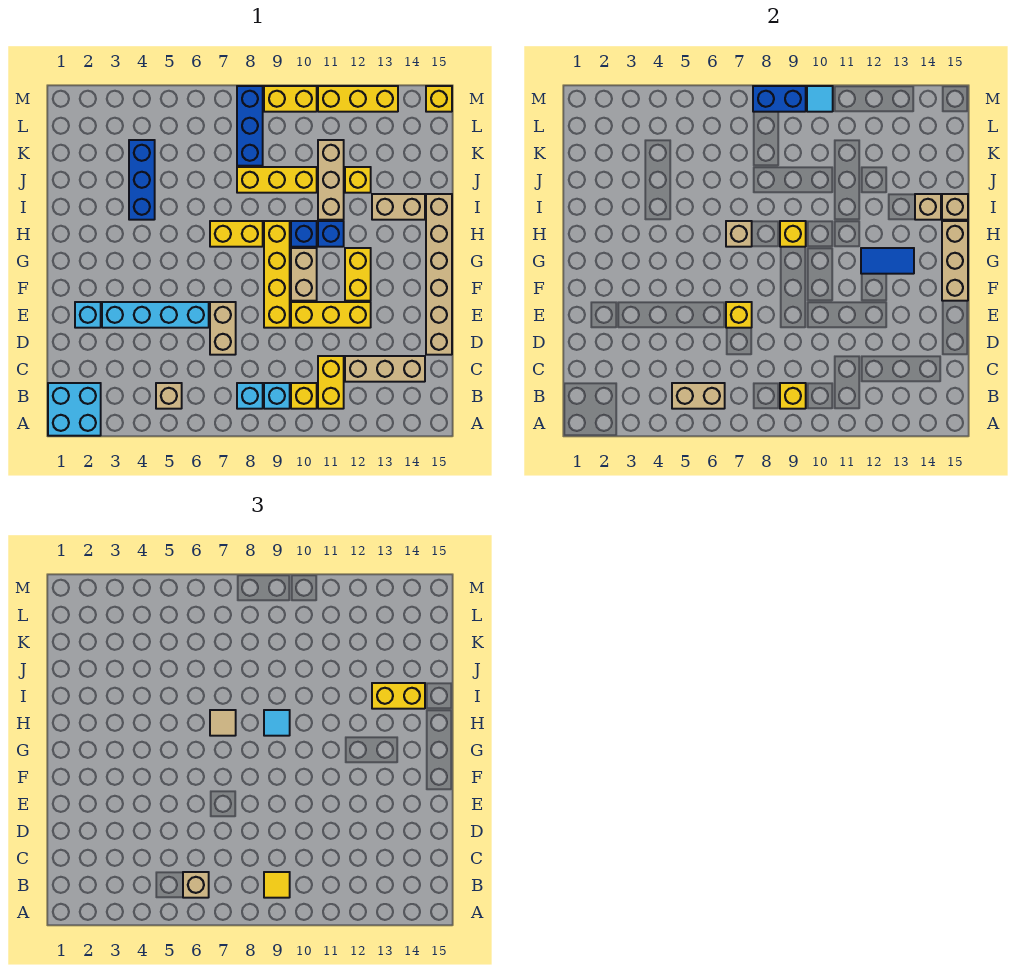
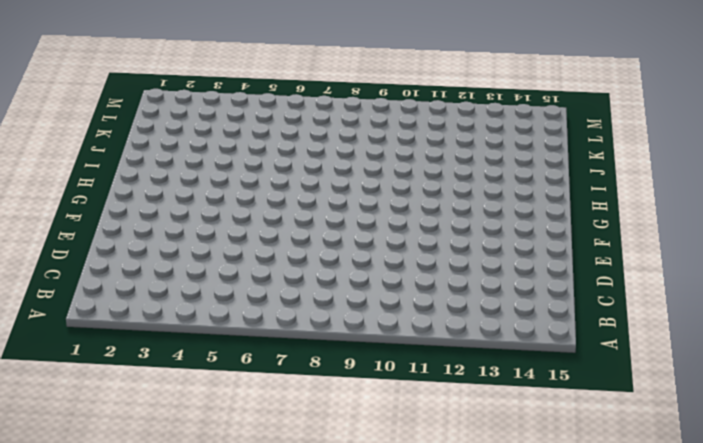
none -> cyan brick A1:B2 level 1
none -> tan brick B5 level 1
none -> cyan brick B8 level 1
none -> cyan brick B9 level 1

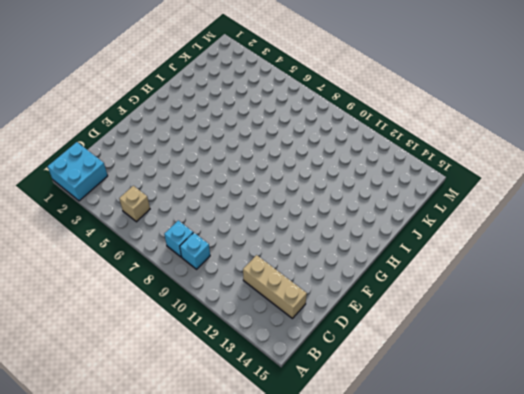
none -> yellow brick B10 level 1
none -> yellow brick B11:C11 level 1
none -> tan brick D7:E7 level 1
none -> tan brick D15:I15 level 1

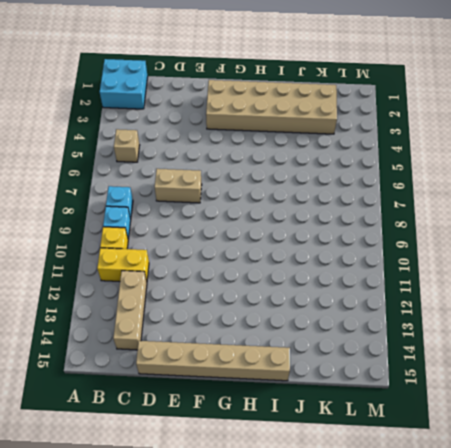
tan brick F2:K3 level 1 -> none
none -> cyan brick E2 level 1
none -> cyan brick E3:E6 level 1
none -> yellow brick E9:H9 level 1
none -> yellow brick E10:E12 level 1

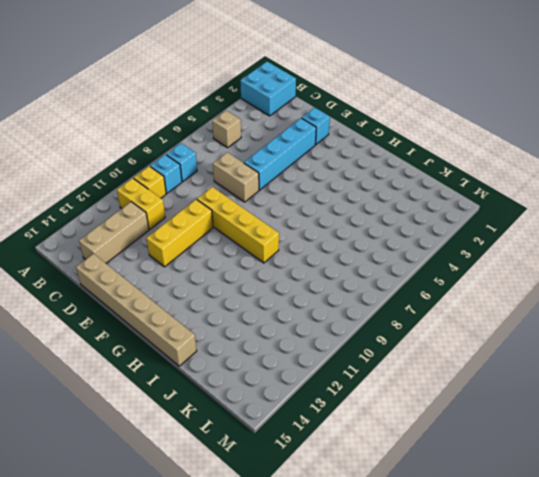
none -> tan brick F10:G10 level 1
none -> yellow brick F12:G12 level 1
none -> yellow brick H7:H8 level 1
none -> blue brick H10 level 1

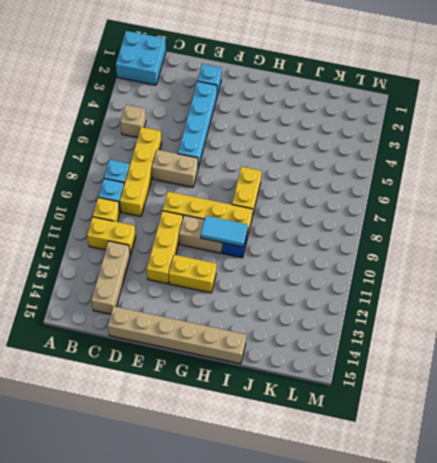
yellow brick C6:C9 level 1 -> none
cyan tile G10:H10 level 2 -> none
none -> blue brick H11 level 1
none -> blue brick I4:K4 level 1
none -> tan brick I11:K11 level 1
none -> tan brick I13:I14 level 1

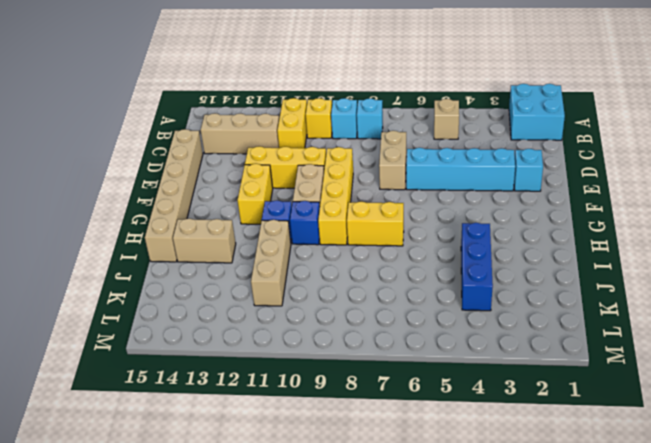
none -> yellow brick J8:J10 level 1
none -> yellow brick J12 level 1
none -> blue brick K8:M8 level 1
none -> yellow brick M9:M10 level 1

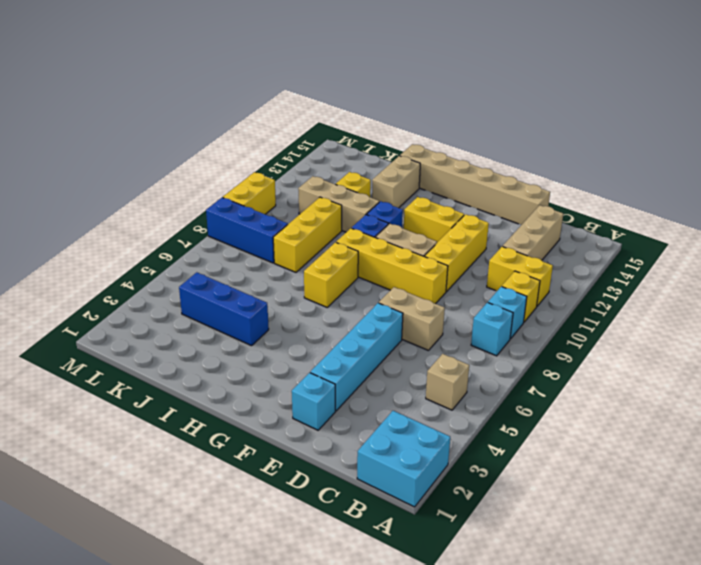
none -> yellow brick M11:M13 level 1
none -> yellow brick M15 level 1
none -> tan brick B5:B6 level 2
none -> yellow brick B9 level 2

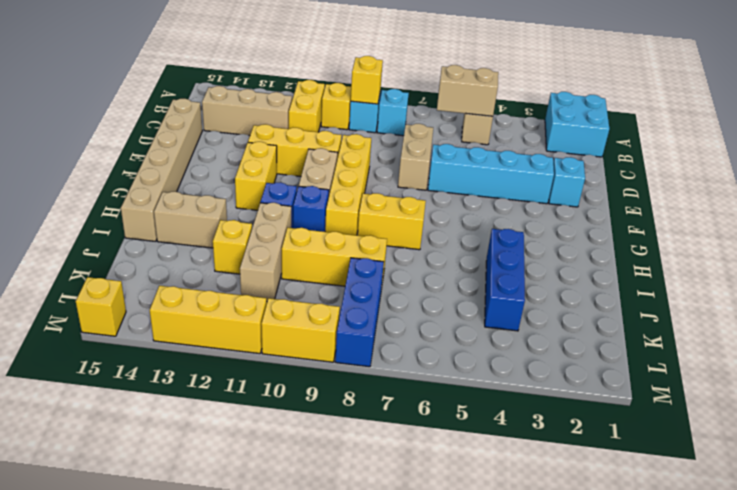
none -> yellow brick E7 level 2
none -> tan brick F15:H15 level 2
none -> blue tile G12:G13 level 2
none -> tan brick H7 level 2

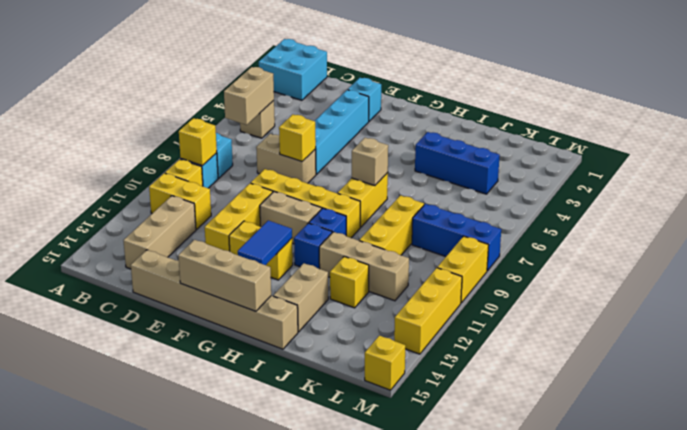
none -> yellow brick H9 level 2
none -> tan brick I14 level 2
none -> tan brick I15 level 2
none -> blue brick M8:M9 level 2

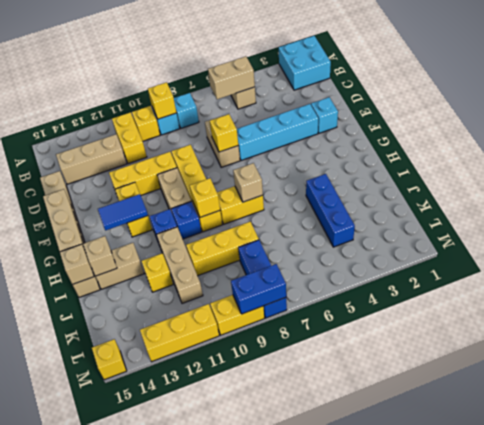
none -> cyan tile M10 level 2
none -> tan brick B6 level 3
none -> yellow tile B9 level 3
none -> tan tile H7 level 3

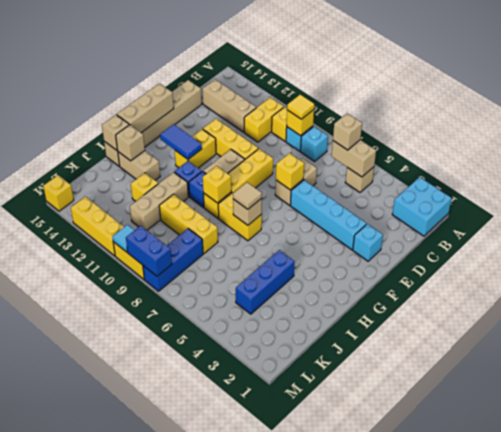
none -> cyan tile H9 level 3
none -> yellow brick I13:I14 level 3

